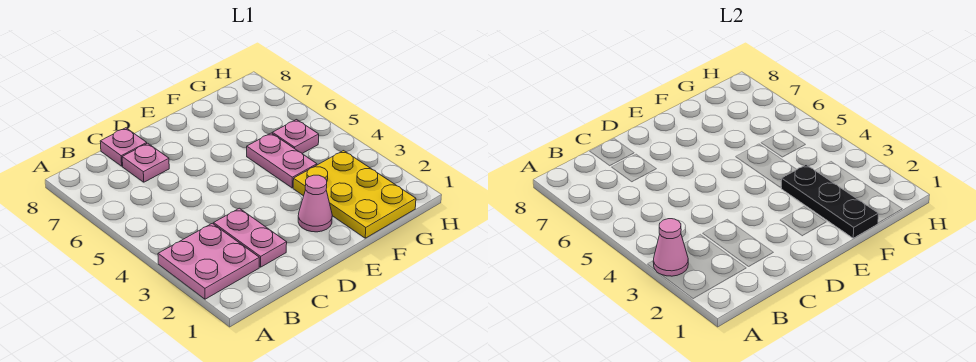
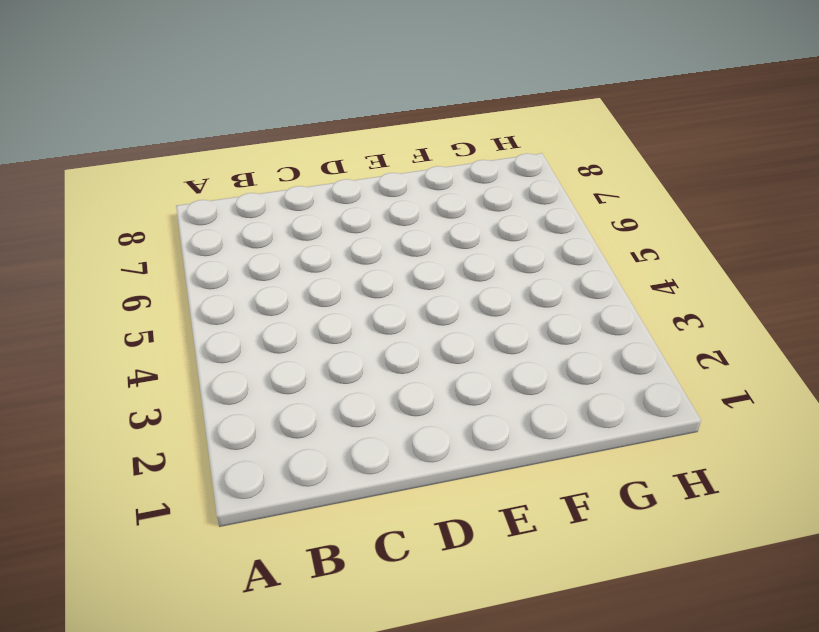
none -> pink plate A2:B3 level 1
none -> pink plate C2:C3 level 1

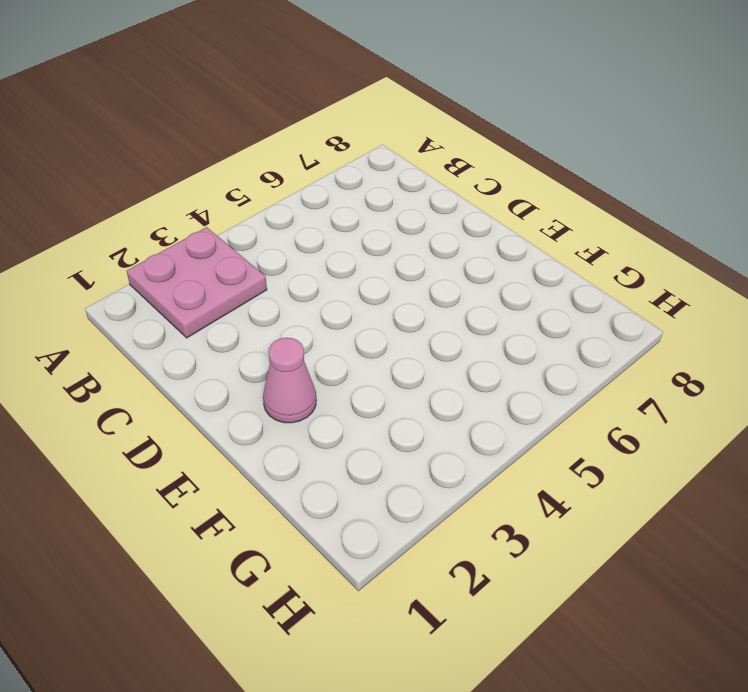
none -> pink plate C2:C3 level 1
none -> pink plate C7 level 1

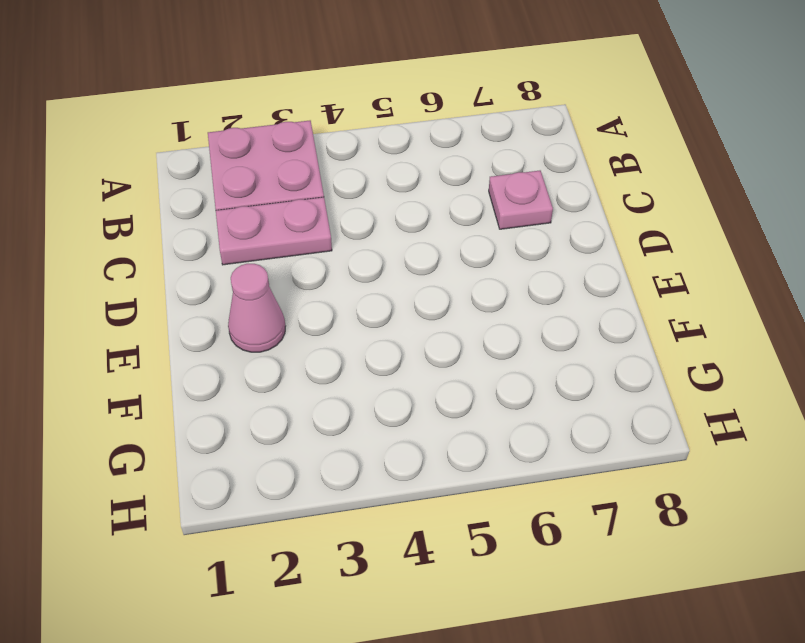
none -> pink plate C8 level 1
none -> yellow plate F1:G3 level 1

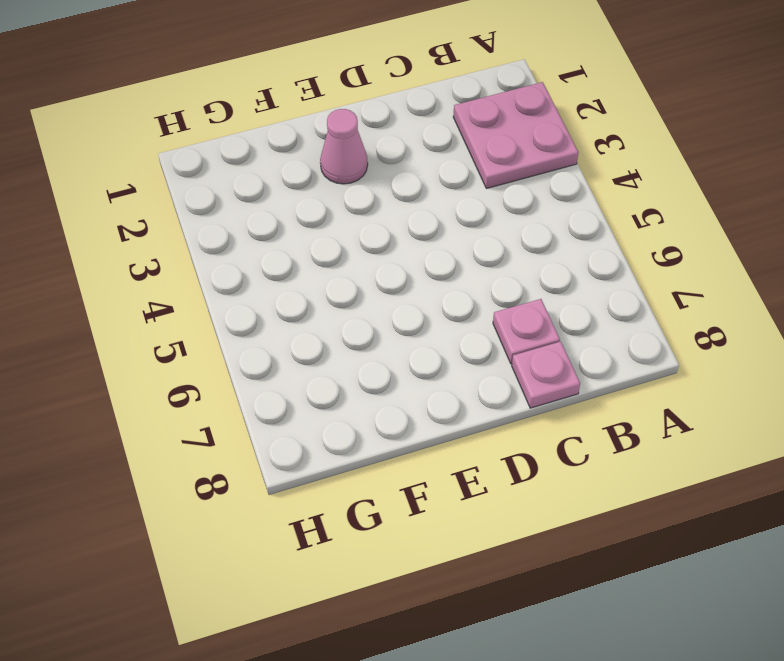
none -> pink plate C2:C3 level 1
none -> yellow plate F1:G3 level 1

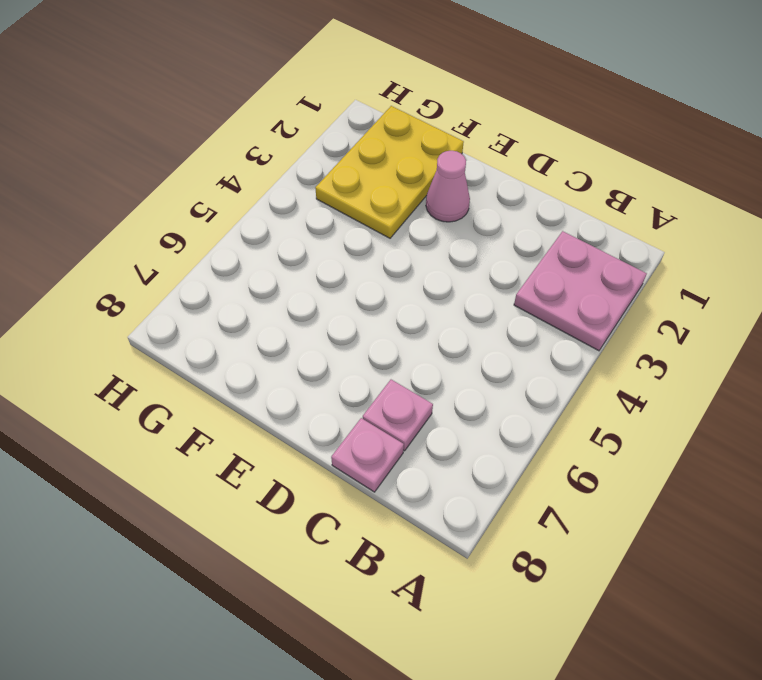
none -> pink plate C2:C3 level 1
none -> pink plate F4:F5 level 1

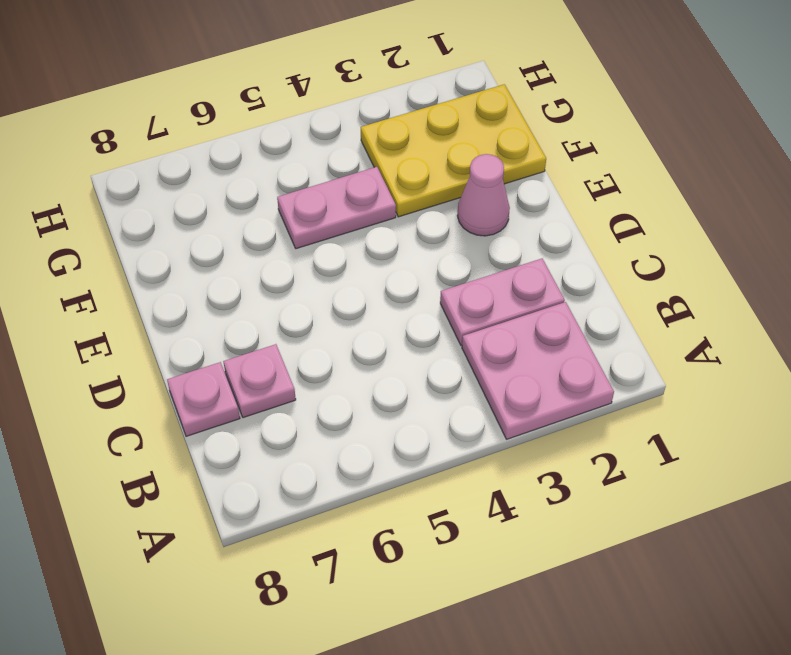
none -> pink plate G5 level 1
none -> pink cone A3 level 2

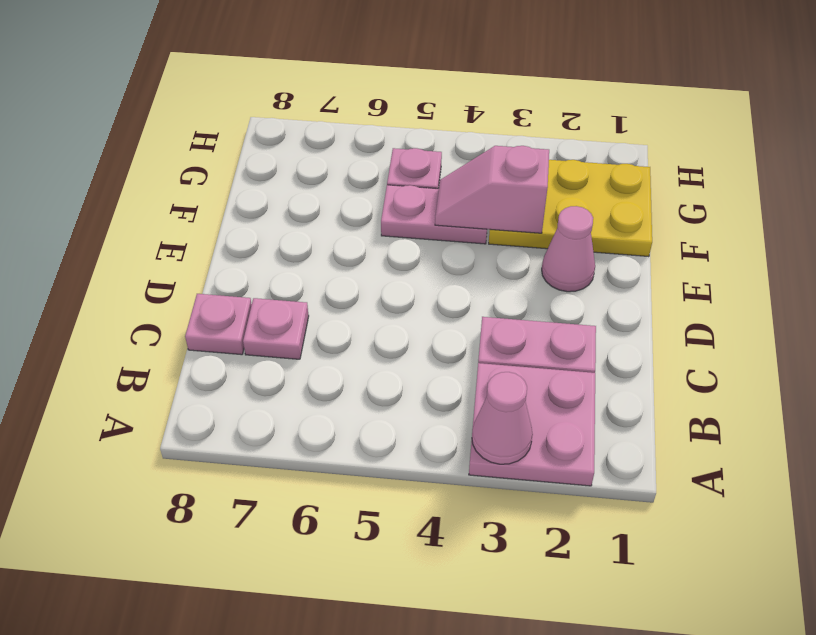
pink slope F3:F4 level 2 top 3 -> black plate F1:F3 level 2

